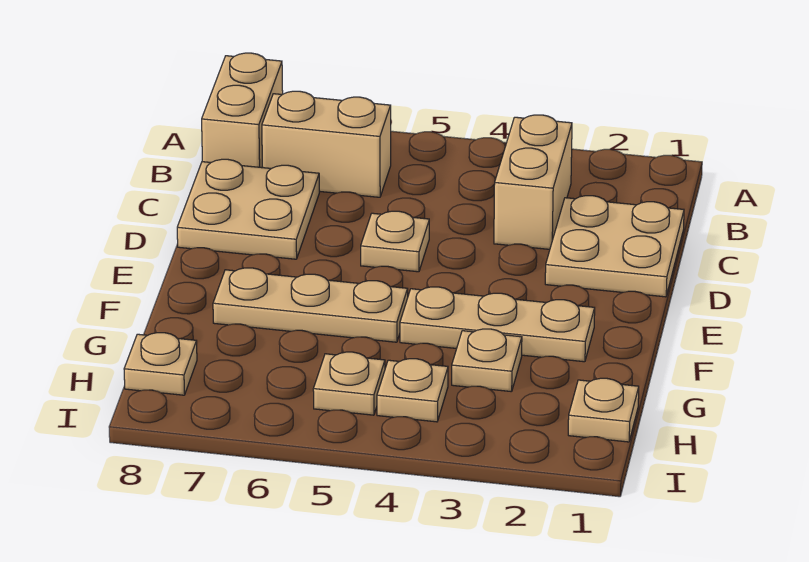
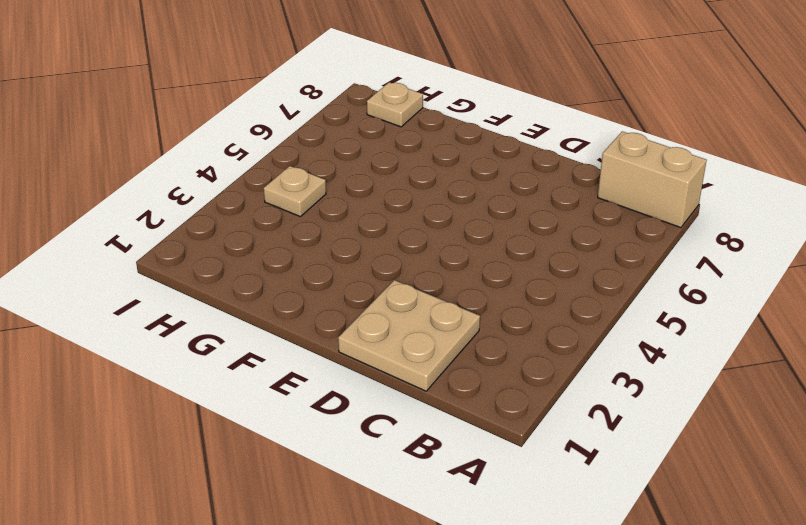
none -> tan brick B3:C3 level 1
none -> tan brick B6:B7 level 1
none -> tan plate C7:D8 level 1

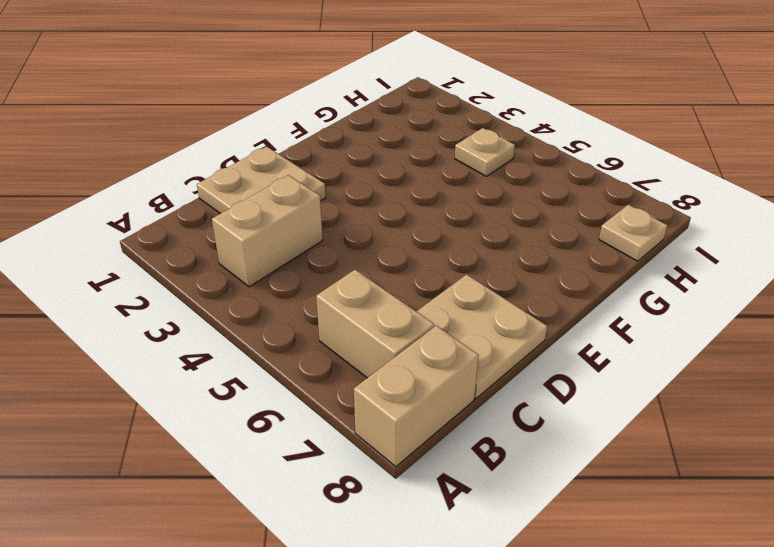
none -> tan plate D5 level 1
none -> tan plate F2:F4 level 1
none -> tan plate F5:F7 level 1

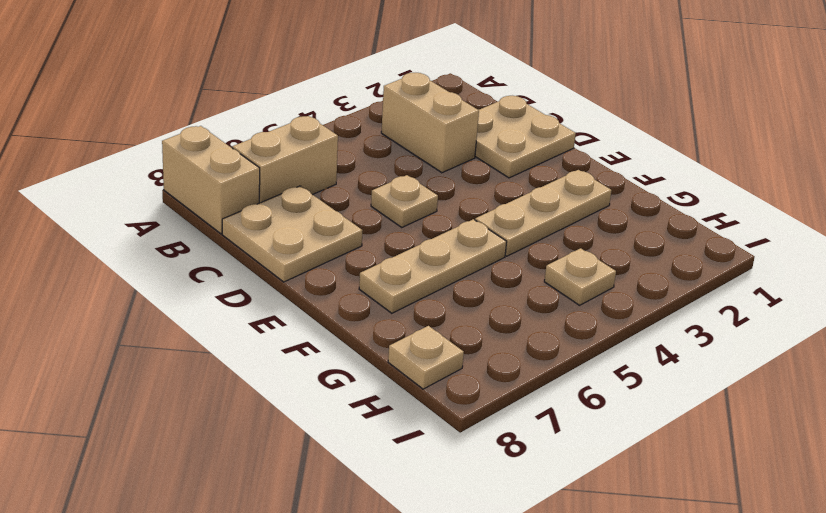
none -> tan plate G3 level 1
none -> tan plate H1 level 1
none -> tan plate H5 level 1

